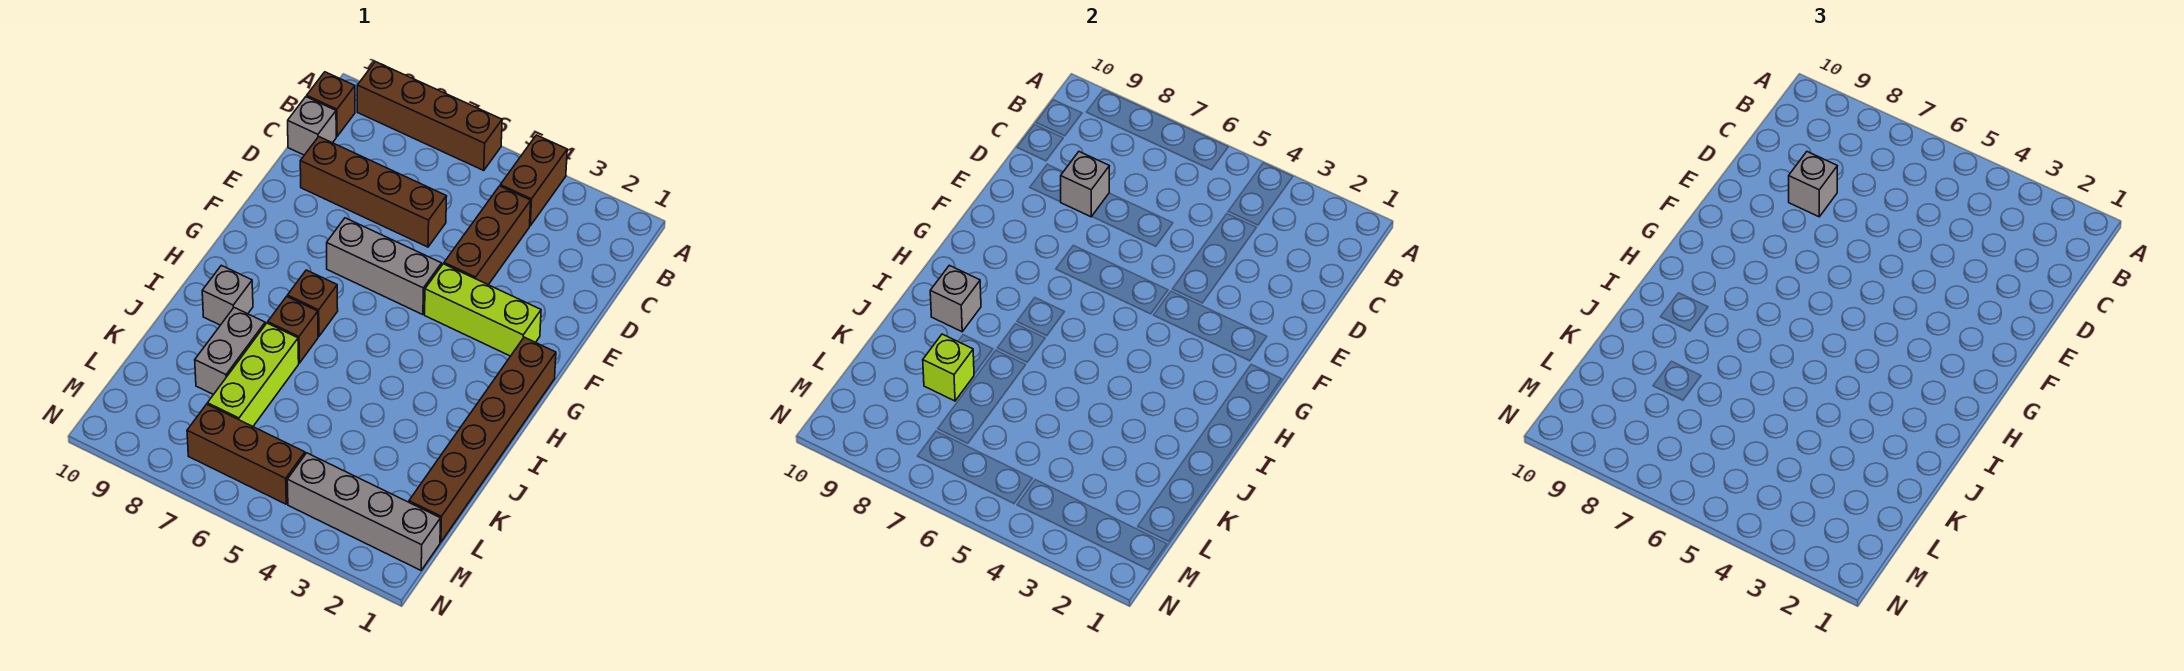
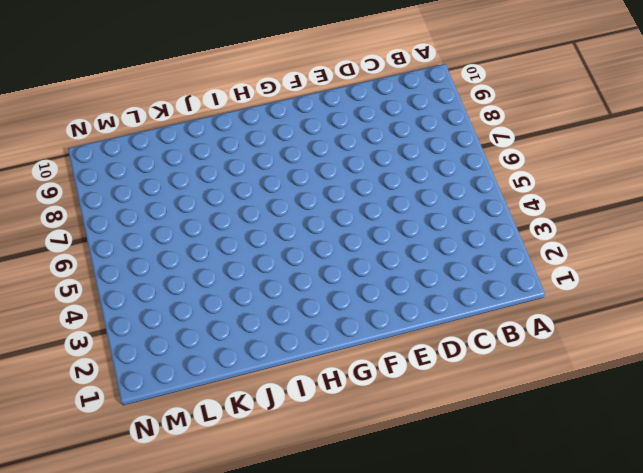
none -> brown brick A4:B4 level 1
none -> brown brick A6:A9 level 1
none -> brown brick B10 level 1

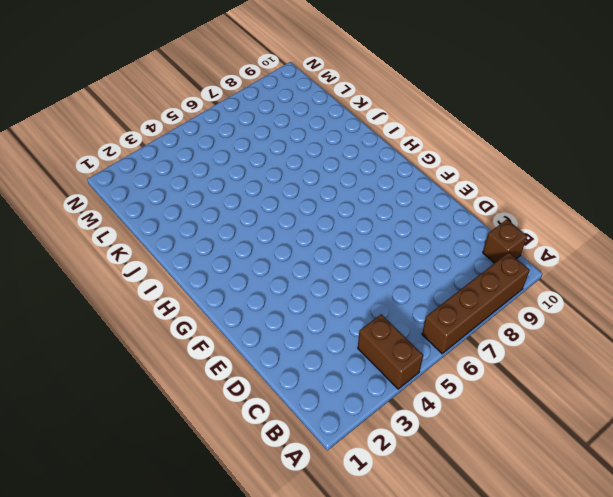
none -> brown brick C4:E4 level 1
none -> grey brick C10 level 1
none -> brown brick D6:D9 level 1

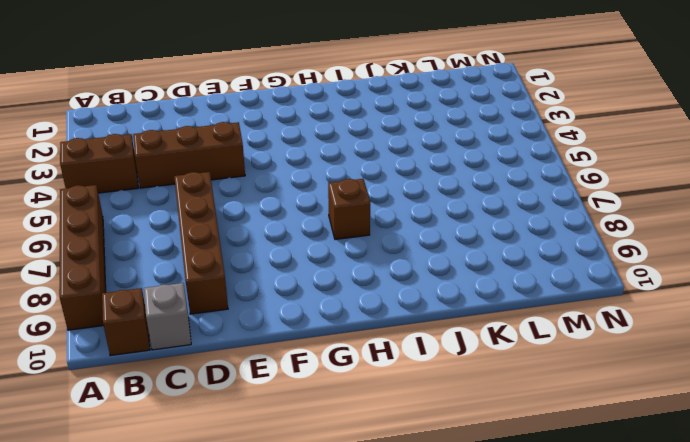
none -> lime brick F2:F4 level 1
none -> grey brick F5:F7 level 1
none -> brown brick G1:L1 level 1

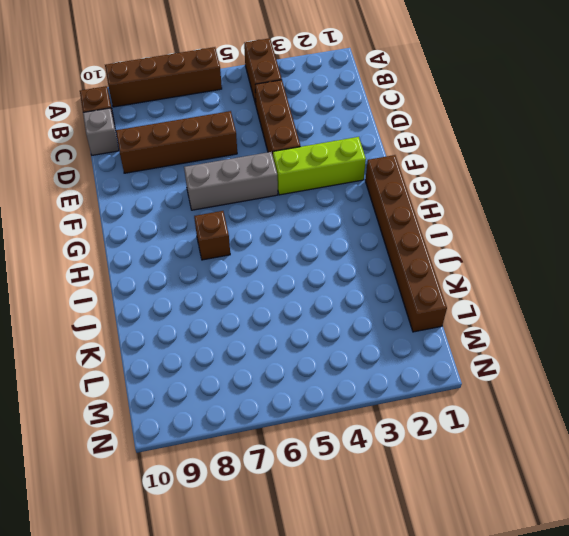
none -> brown brick I7 level 1
none -> grey brick I9 level 1
none -> lime brick J7:L7 level 1

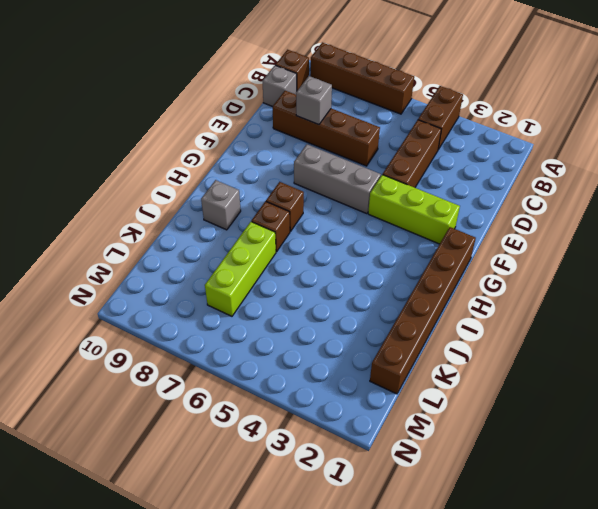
none -> grey brick J8:K8 level 1
none -> grey brick M1:M4 level 1
none -> brown brick M5:M7 level 1

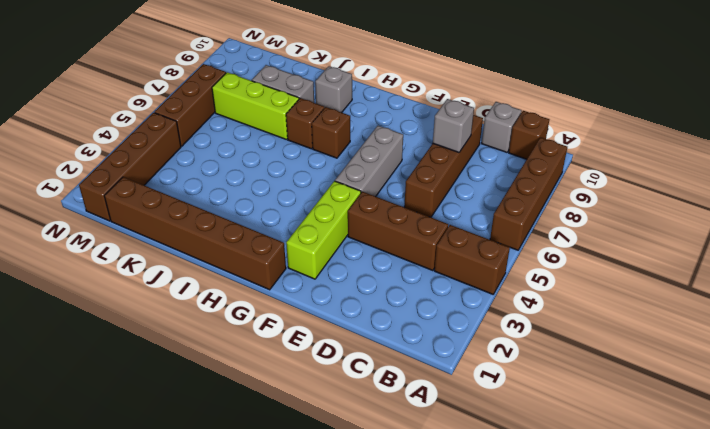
brown brick M1:M4 level 1 -> grey brick M1:M4 level 1
none -> grey brick I9 level 2
none -> lime brick K8 level 2
none -> grey brick D8 level 3

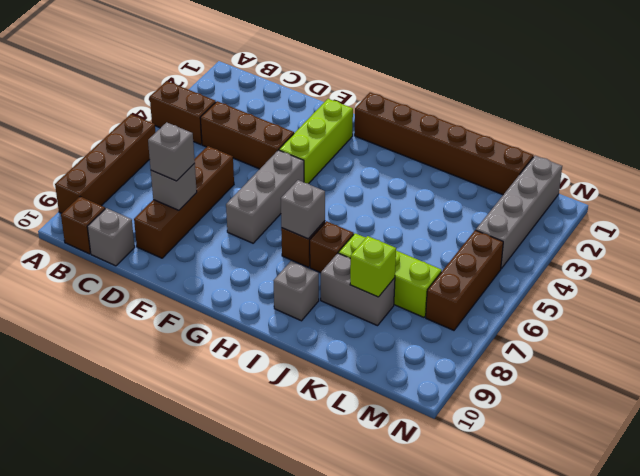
grey brick H7 level 2 -> grey brick I9 level 2

